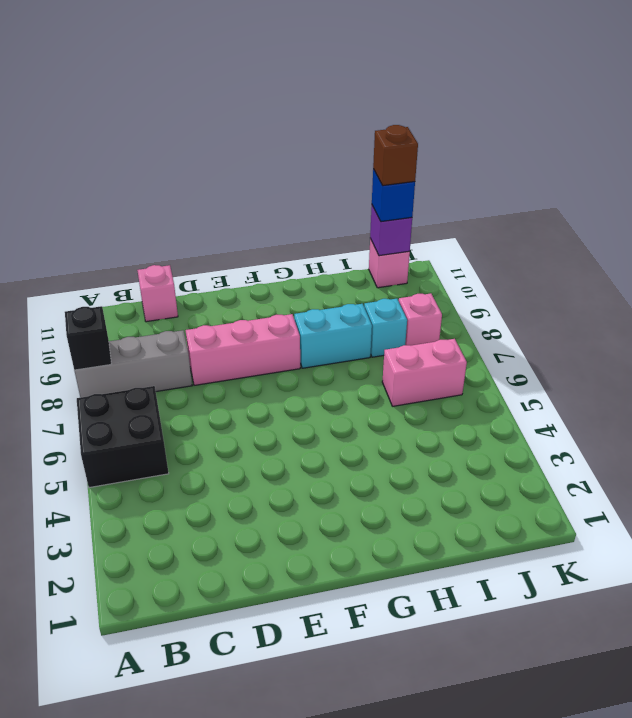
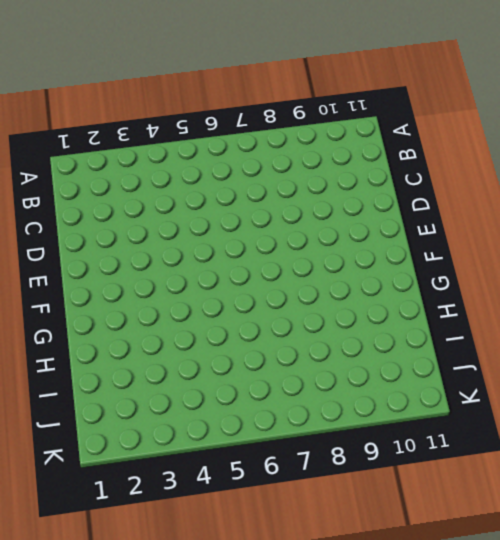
none -> black brick A5:B6 level 1
none -> grey brick A8:C8 level 1
none -> pink brick C11 level 1

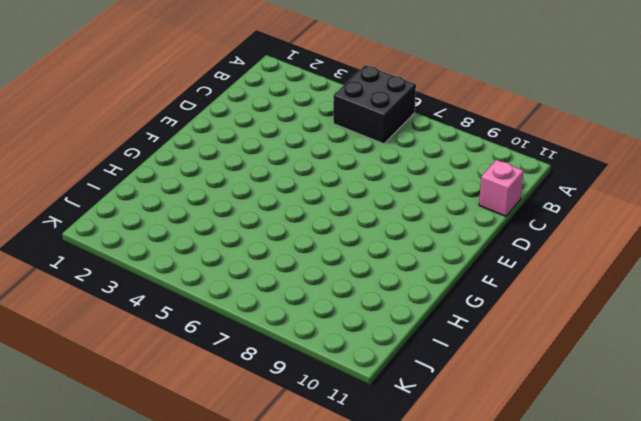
none -> grey brick A8:C8 level 1
none -> pink brick D8:F8 level 1
none -> cyan brick G8:H8 level 1

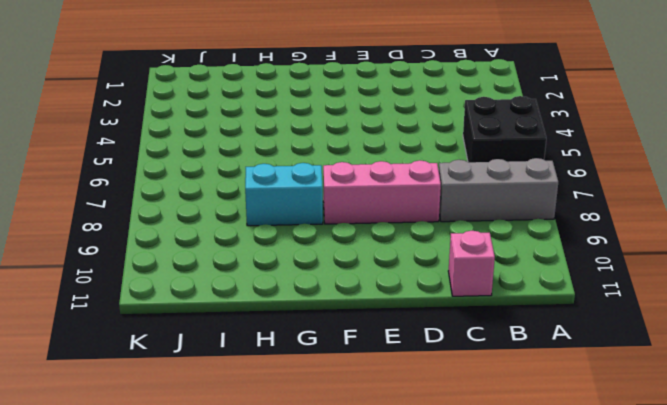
none -> pink brick I6:J6 level 1
none -> cyan brick I8 level 1
none -> pink brick J8 level 1

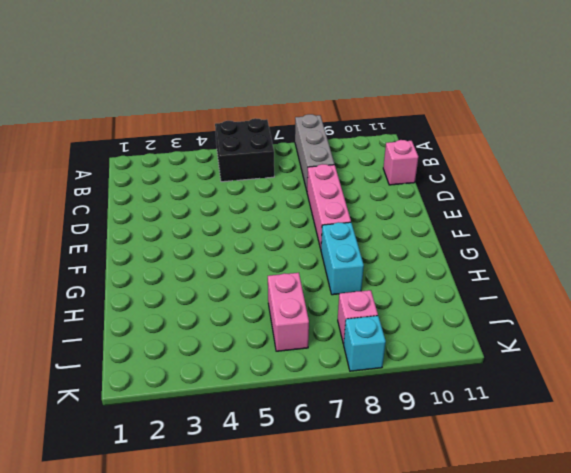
cyan brick K8 level 1 -> cyan brick I8 level 1
none -> pink brick J11 level 1
none -> black brick A8 level 2
none -> purple brick J11 level 2

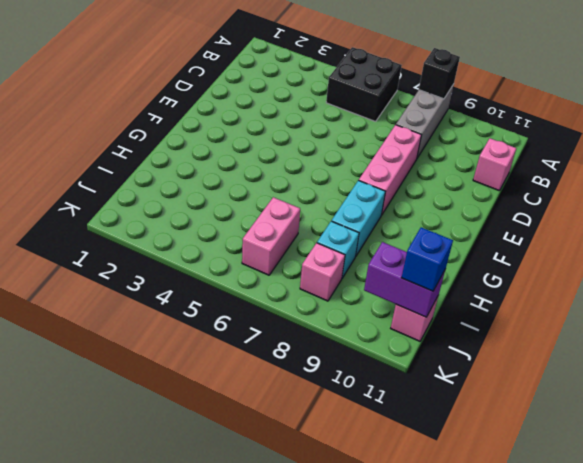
purple brick J10:J11 level 2 -> purple brick J11 level 2
none -> brown brick J11 level 4

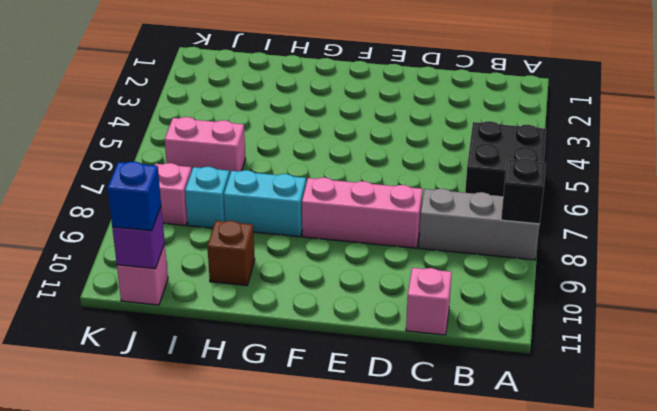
brown brick H10 level 1 -> brown brick J11 level 4

